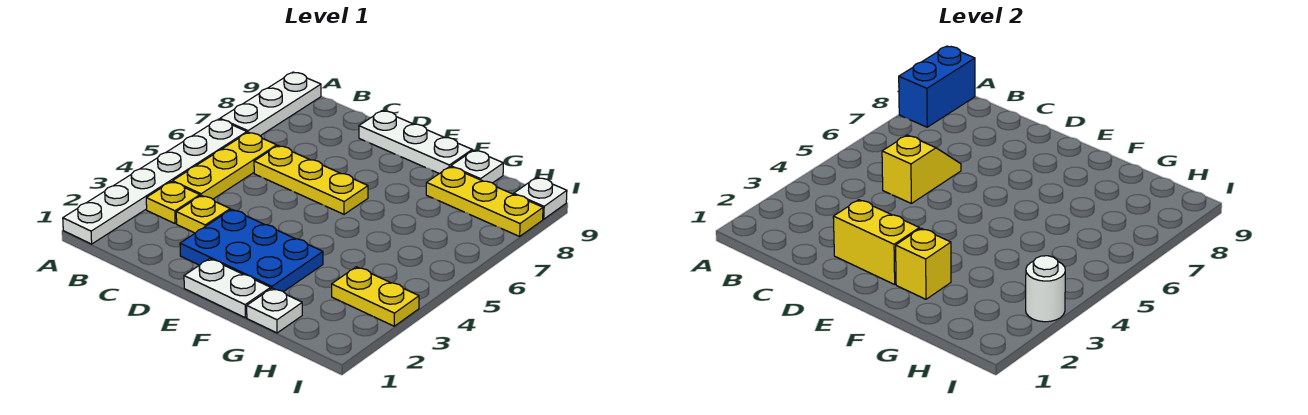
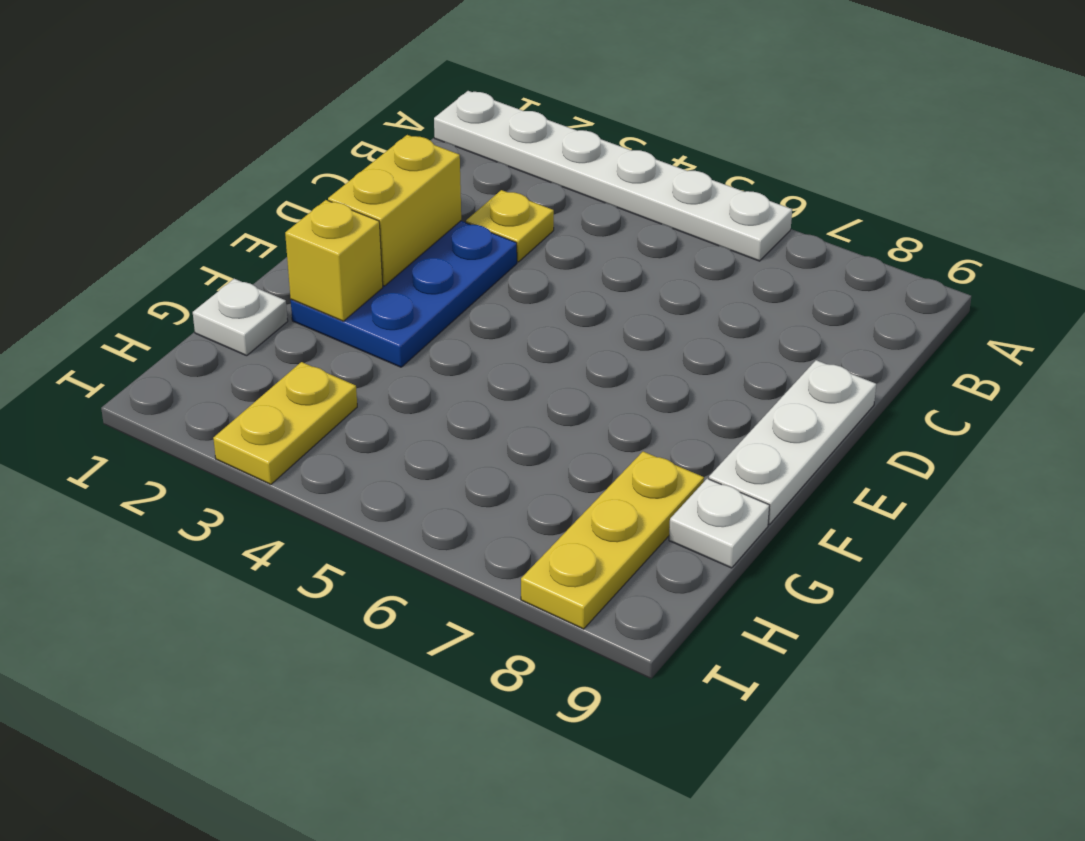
none -> white plate A7:A9 level 1
none -> yellow plate B3 level 1
none -> yellow plate B4:B6 level 1

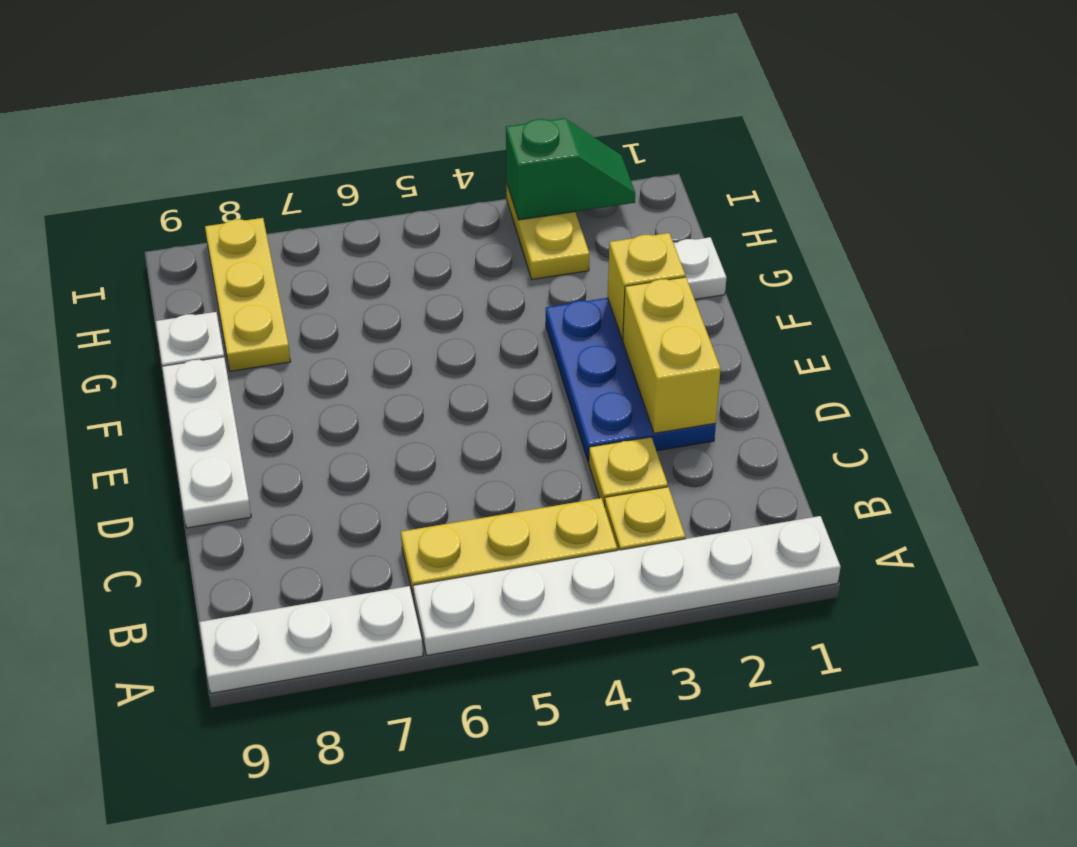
green slope I2:I3 level 2 top 3 -> white round brick I3 level 2
none -> yellow plate C6:E6 level 1
none -> white plate E1:F1 level 1
none -> white plate I9 level 1

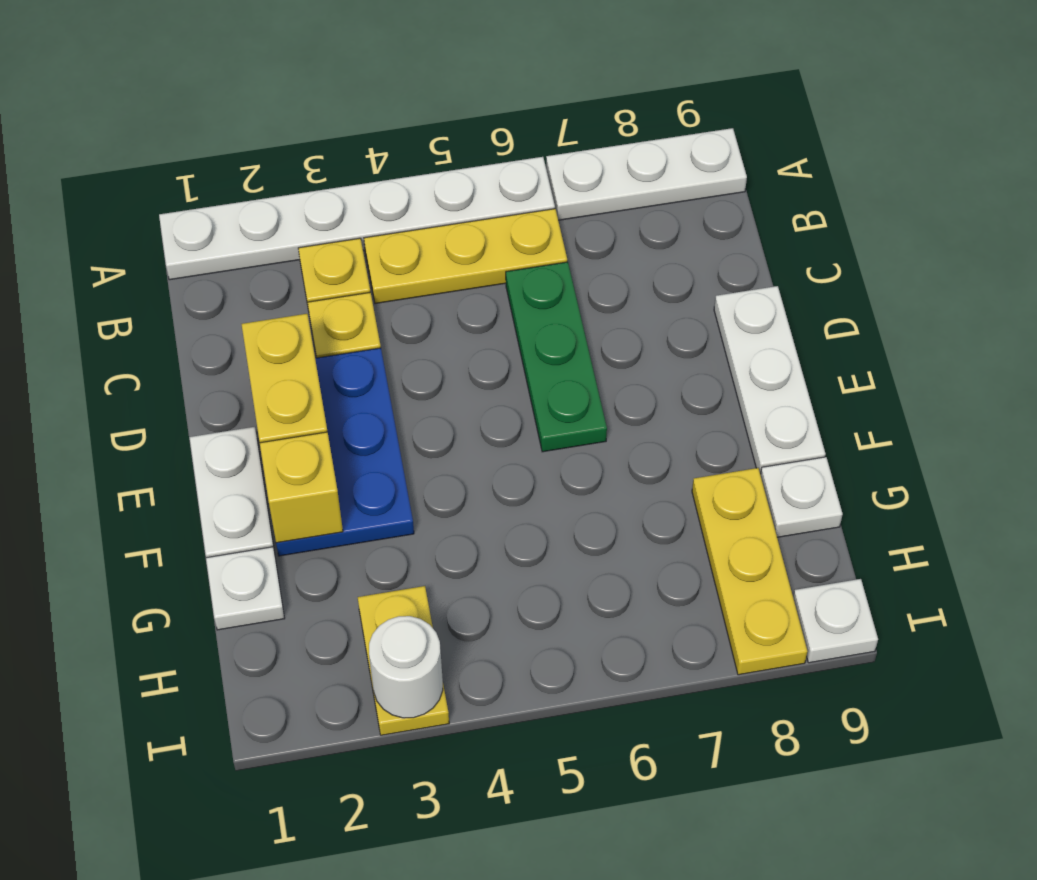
green plate C6:E6 level 1 -> yellow plate C6:E6 level 1
none -> blue brick A8:A9 level 2
none -> yellow slope C5:C6 level 2 top 5

